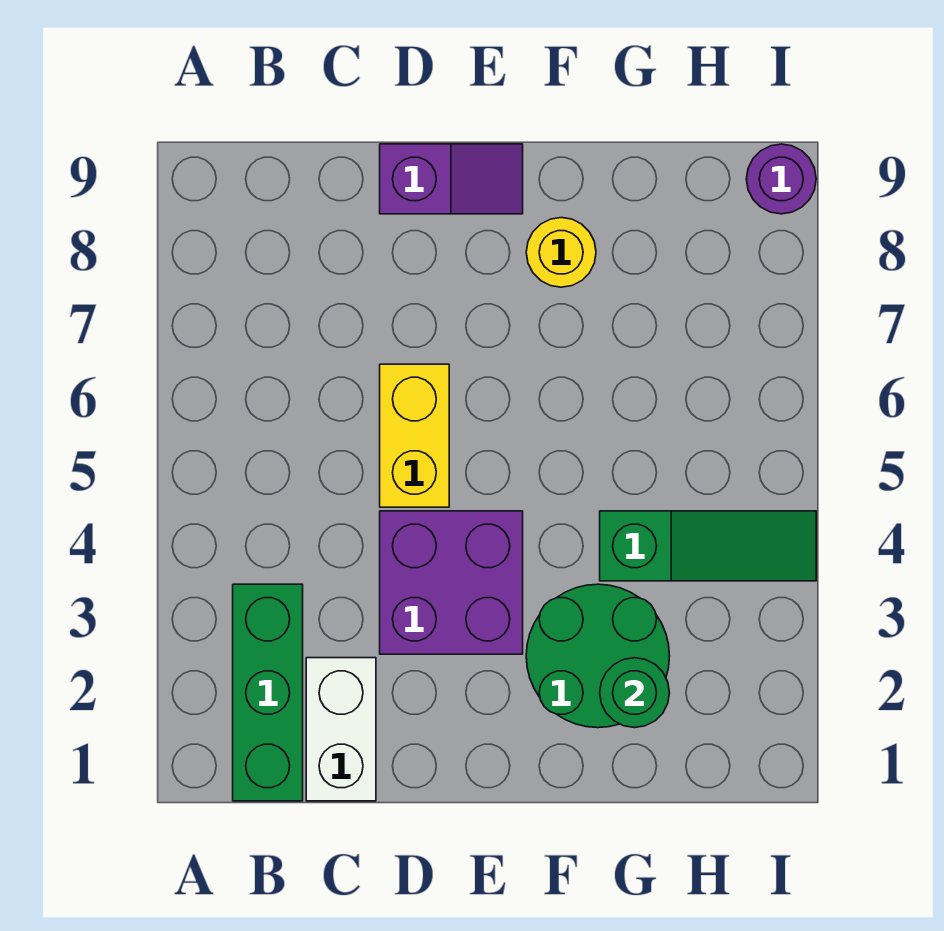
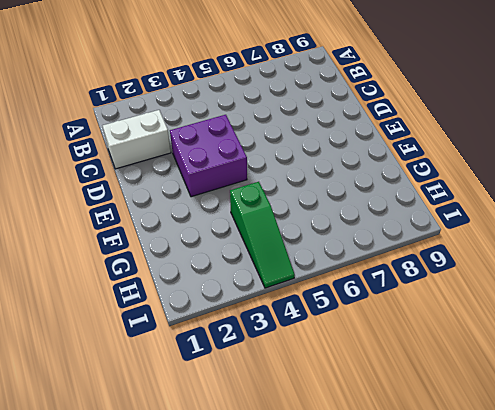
none -> green brick B1:B3 level 1
none -> yellow brick D5:D6 level 1

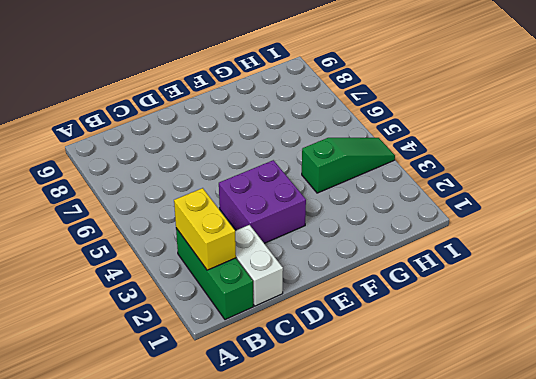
yellow brick B2:B3 level 2 -> yellow brick D5:D6 level 1
none -> purple slope D9:E9 level 1 top D
none -> green round brick F2:G3 level 1

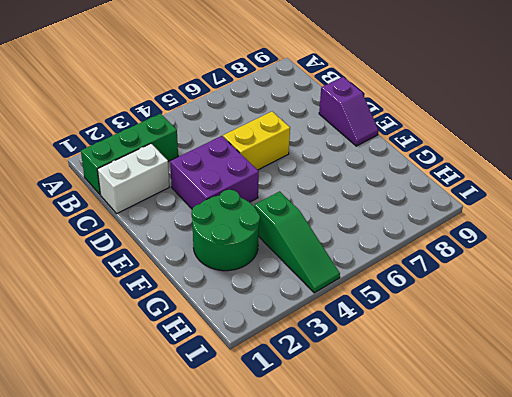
none -> yellow round brick F8 level 1
none -> purple round brick I9 level 1

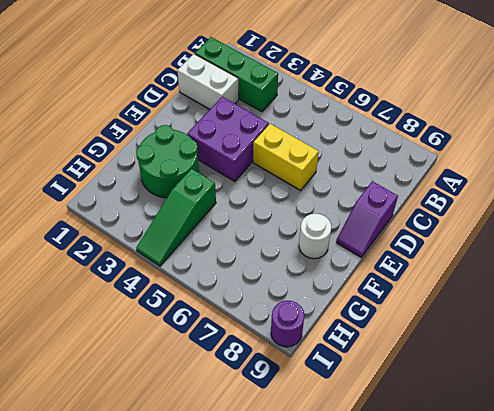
white round brick F8 level 1 -> yellow round brick F8 level 1
none -> green round brick G2 level 2

